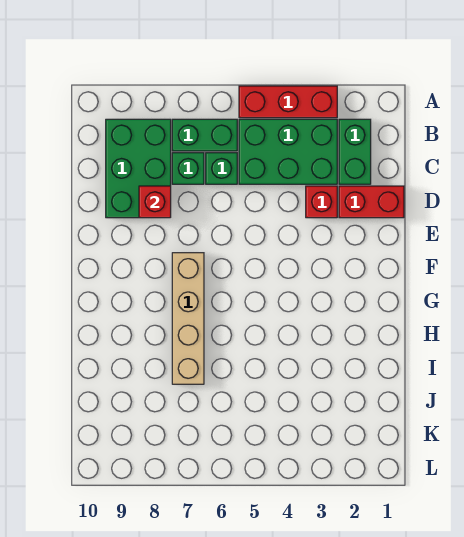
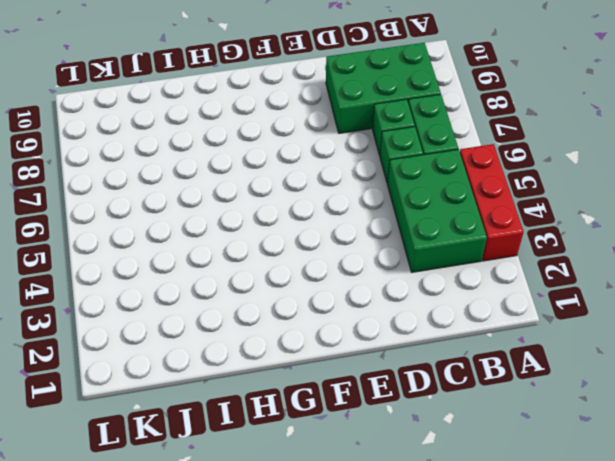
none -> green brick B2:C2 level 1
none -> red brick D1:D2 level 1

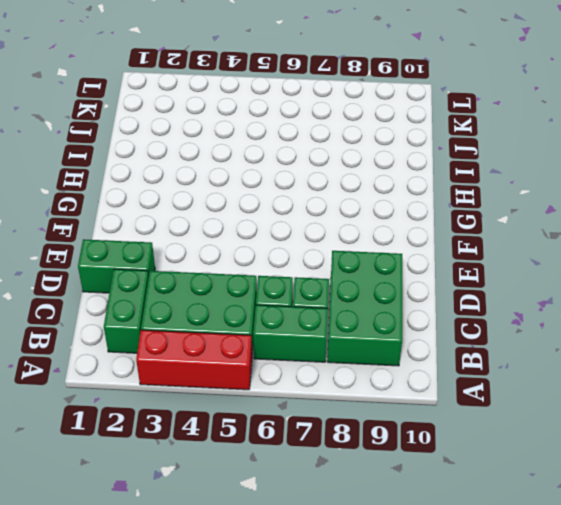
green brick D1:D2 level 1 -> red brick D1:D2 level 1
none -> red brick D3 level 1
none -> tan brick F7:I7 level 1

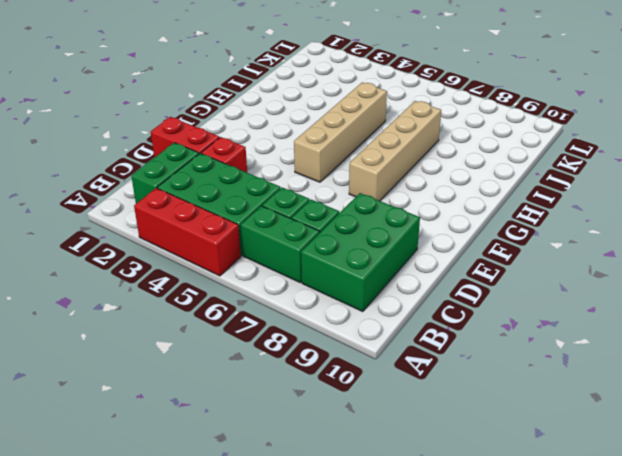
tan brick F5:I5 level 1 -> none
none -> red brick D8 level 2

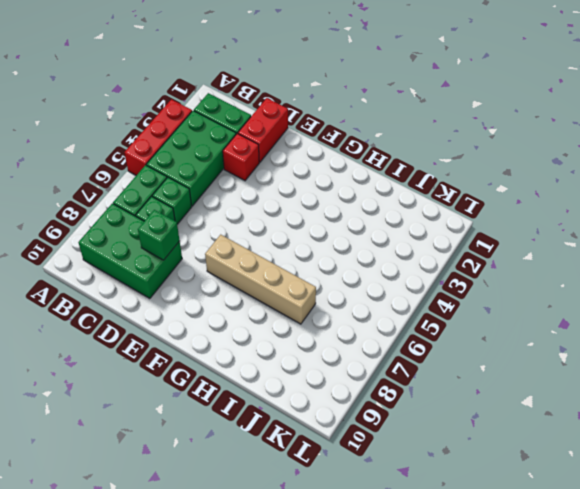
green brick D8 level 2 -> red brick D8 level 2

